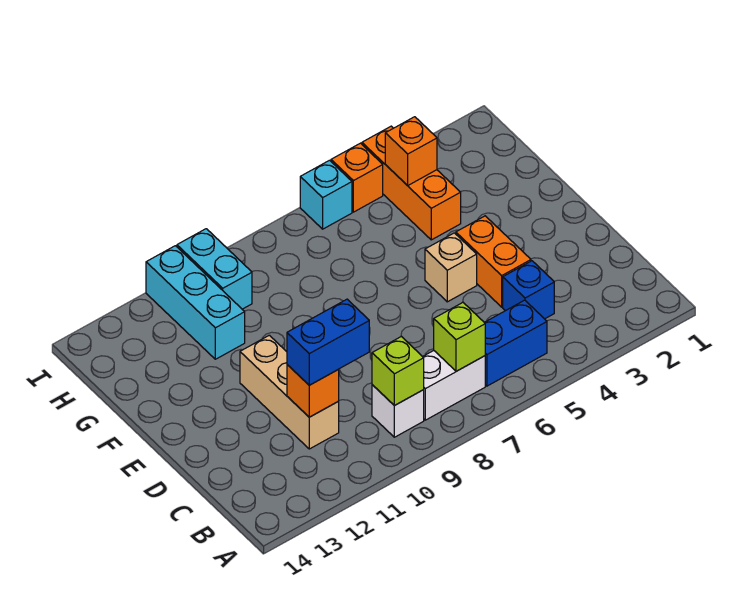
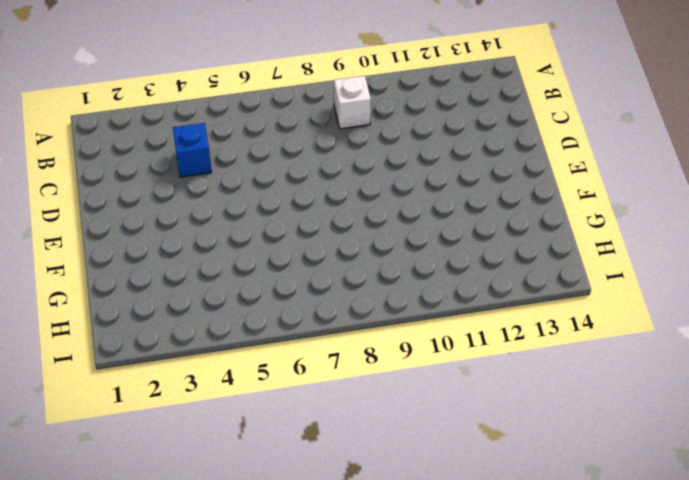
none -> blue brick B5:B6 level 1
none -> white brick B7:B8 level 1
none -> tan brick C11:E11 level 1

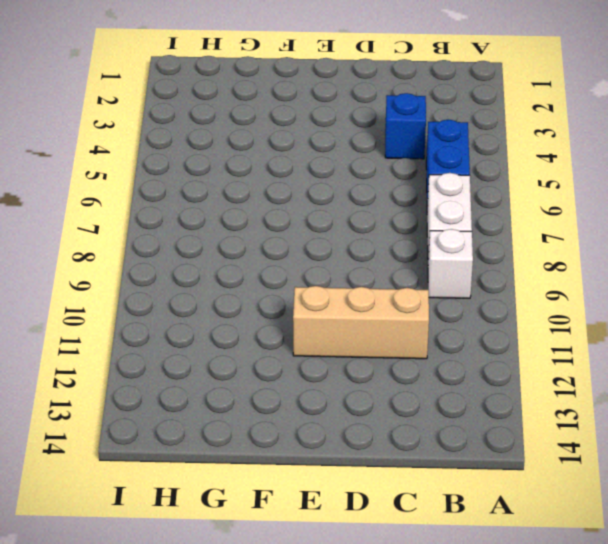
none -> orange brick D4:E4 level 1
none -> tan brick E5 level 1
none -> orange brick G4:I4 level 1

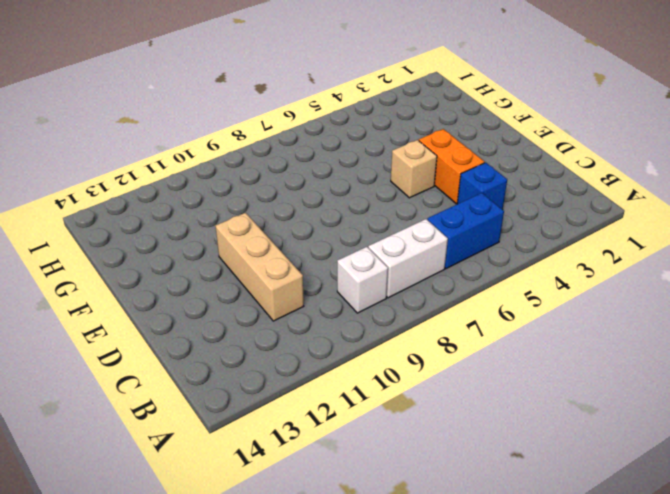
none -> orange brick G4:I4 level 1
none -> cyan brick G11:I11 level 1
none -> cyan brick H10:I10 level 1

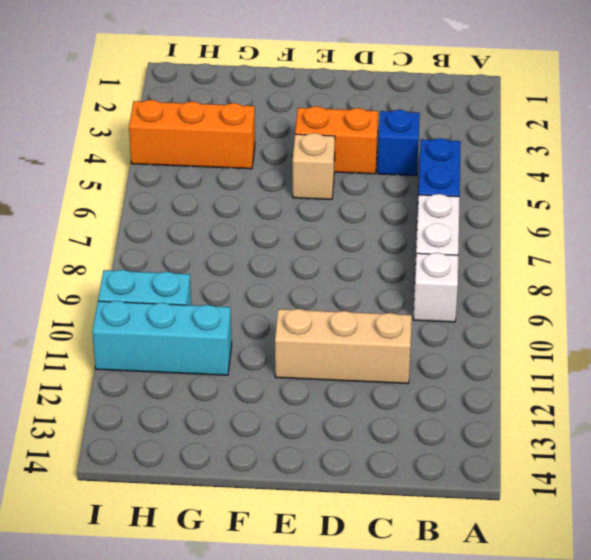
none -> orange brick I5 level 1
none -> cyan brick I6 level 1
none -> lime brick B7 level 2

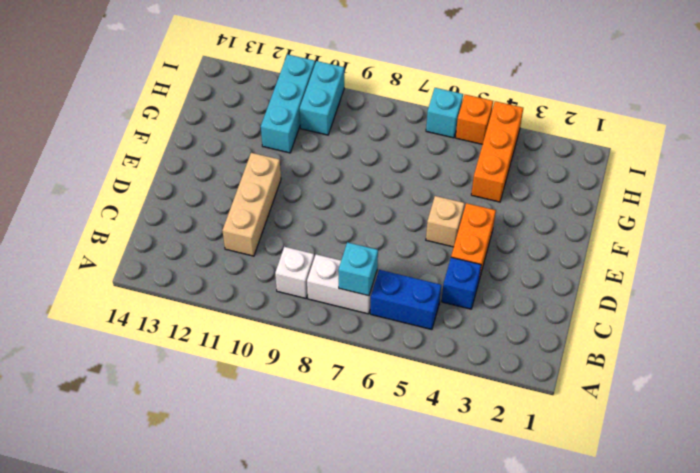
cyan brick B7 level 2 -> lime brick B7 level 2
none -> lime brick B9 level 2
none -> orange brick C11 level 2
none -> orange brick H4 level 2

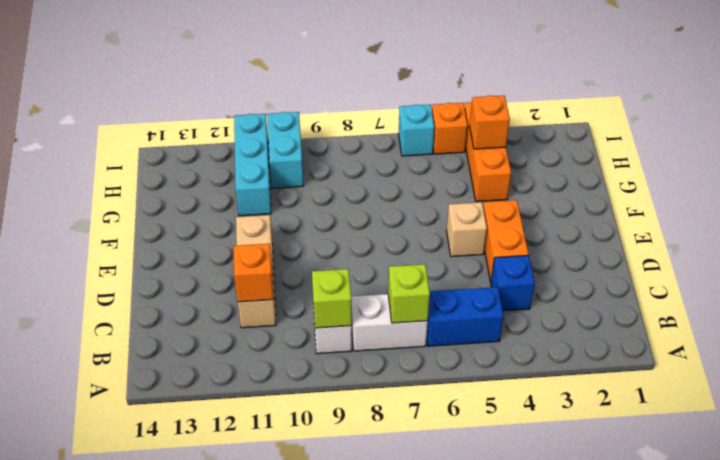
none -> blue brick C10:C11 level 3

